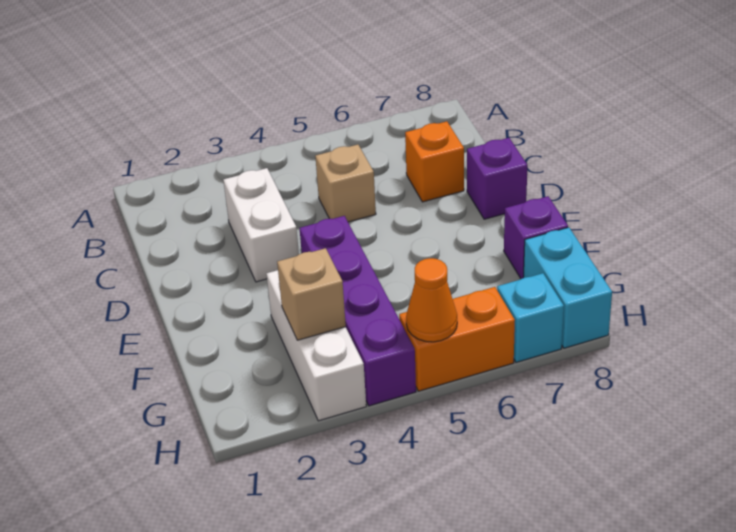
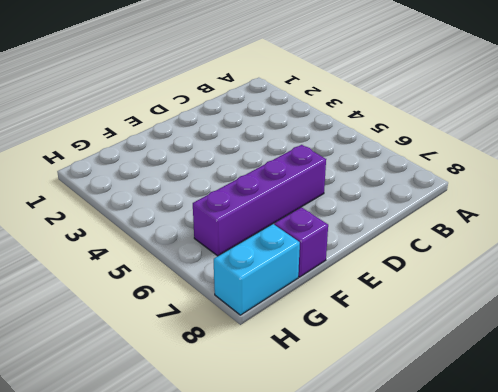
purple brick D6:G6 level 1 -> purple brick E4:H4 level 1
none -> white brick C3:D3 level 1
none -> tan brick C5 level 1
none -> orange brick C7 level 1

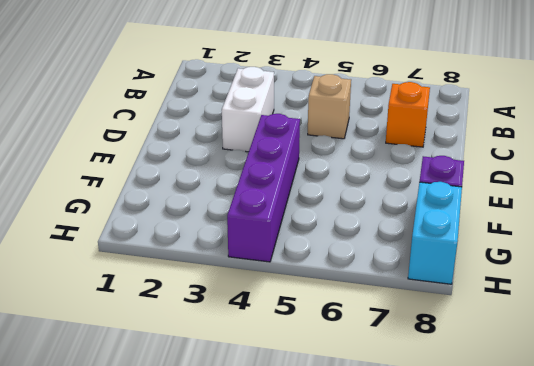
none -> purple brick D8 level 1
none -> white brick F3:H3 level 1
none -> orange brick H5:H6 level 1

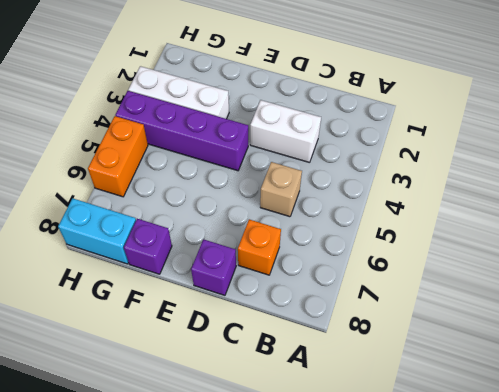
none -> cyan brick H7 level 1
none -> tan brick G3 level 2
none -> orange cone H5 level 2

